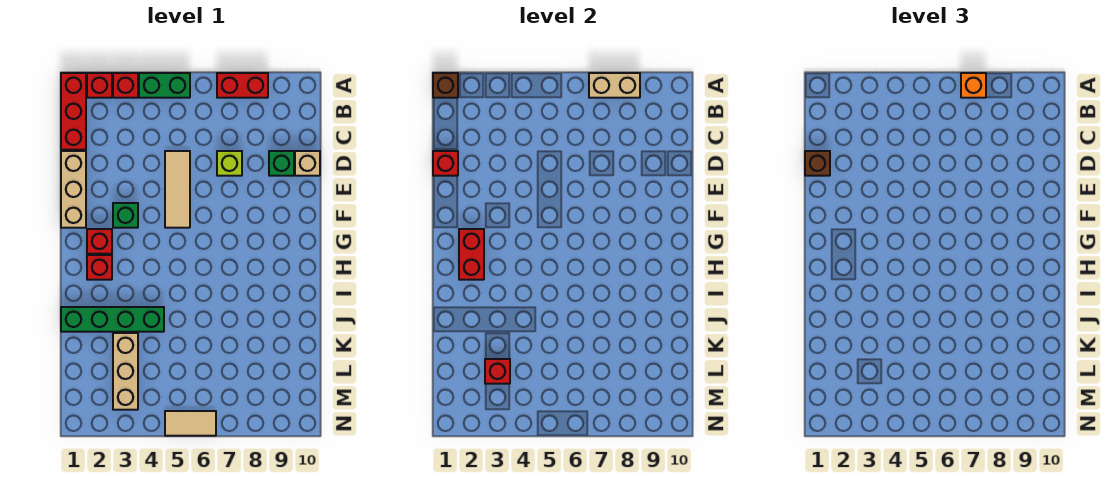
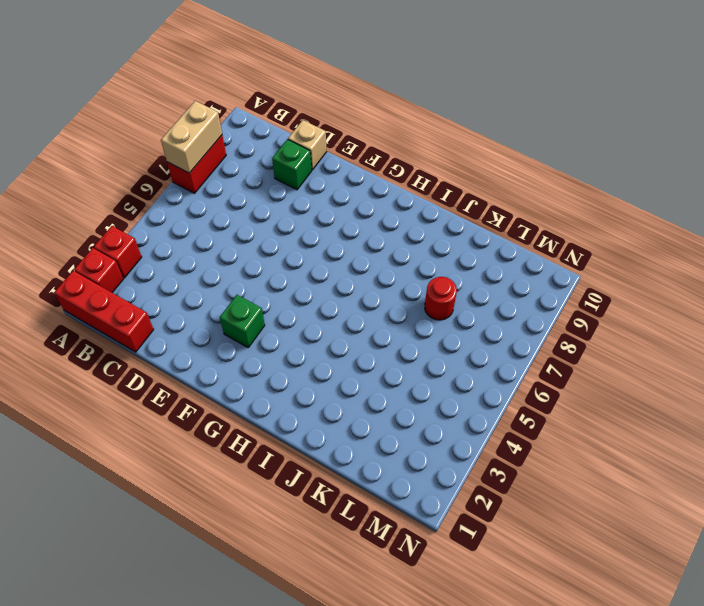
red round brick K7 level 1 -> none
none -> green brick A4:A5 level 1
none -> tan brick D1:F1 level 1
none -> tan tile D5:F5 level 1

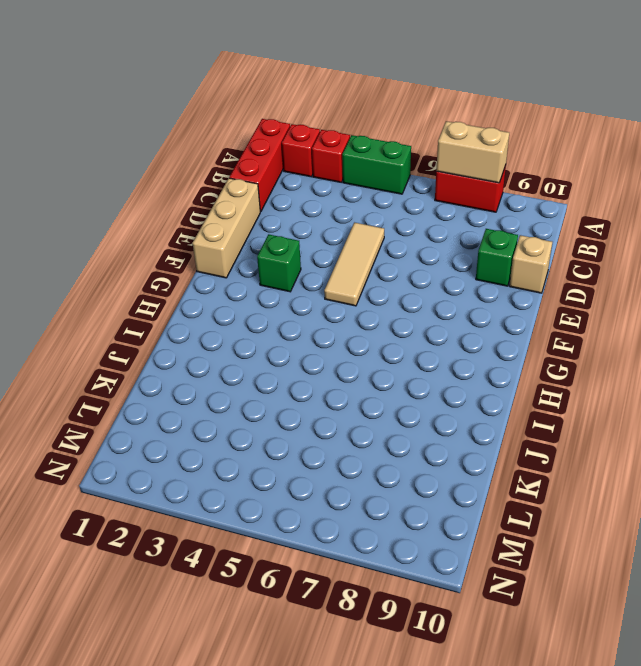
none -> lime brick D7 level 1
none -> red brick G2 level 1
none -> red brick H2 level 1

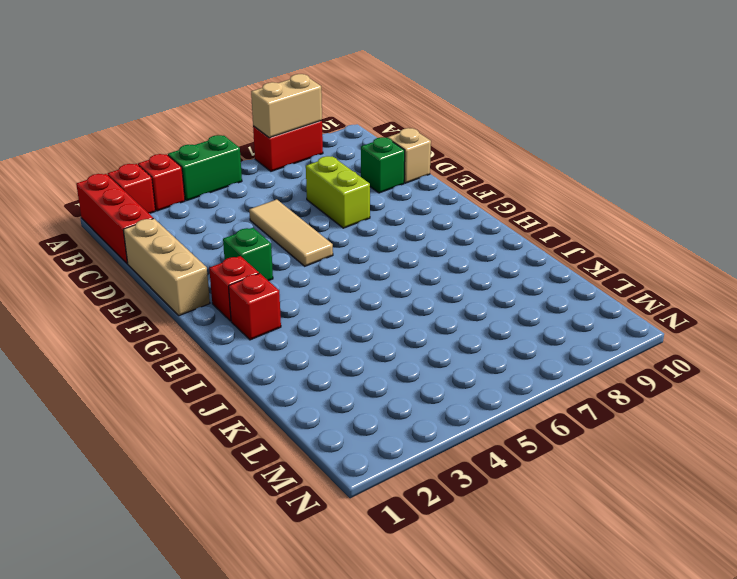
lime brick D7:E7 level 1 -> lime brick D7 level 1
none -> green brick J1:J4 level 1
none -> tan brick K3:M3 level 1
none -> tan tile N5:N6 level 1

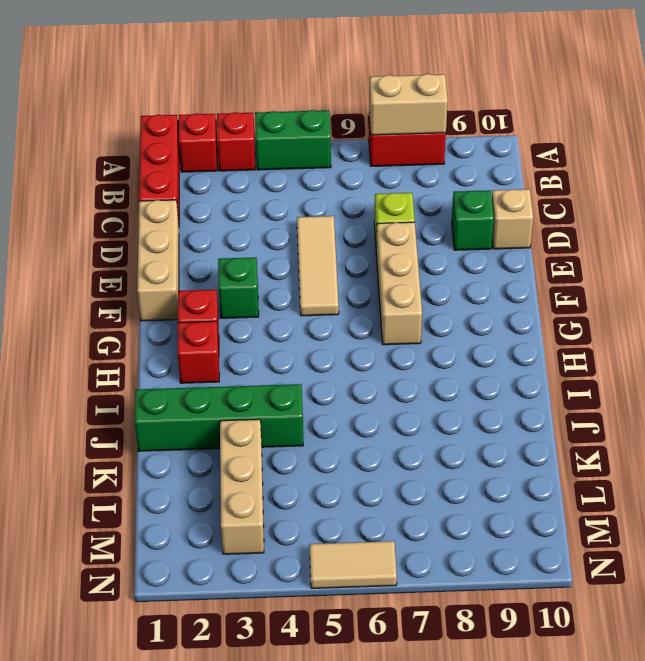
tan brick E7:G7 level 1 -> none
none -> brown brick A1 level 2
none -> red brick D1 level 2
none -> red brick G2:H2 level 2

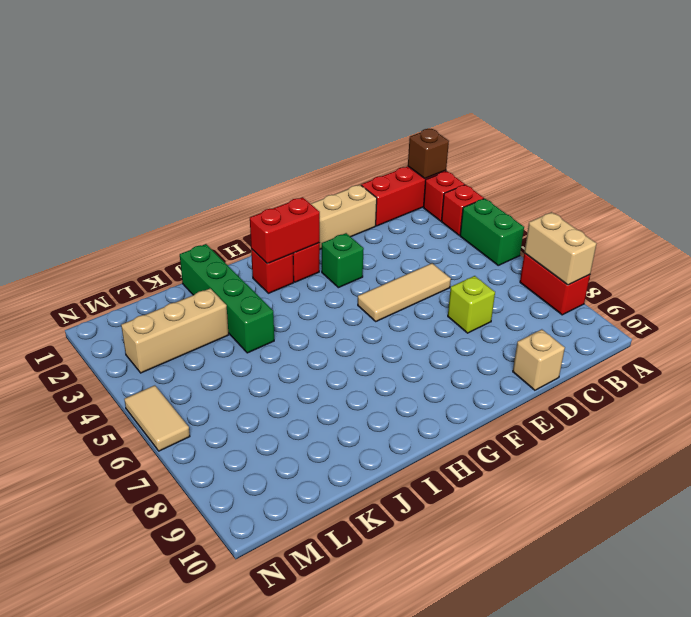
none -> green brick D9 level 1
none -> red brick D1 level 2
none -> red brick L3 level 2

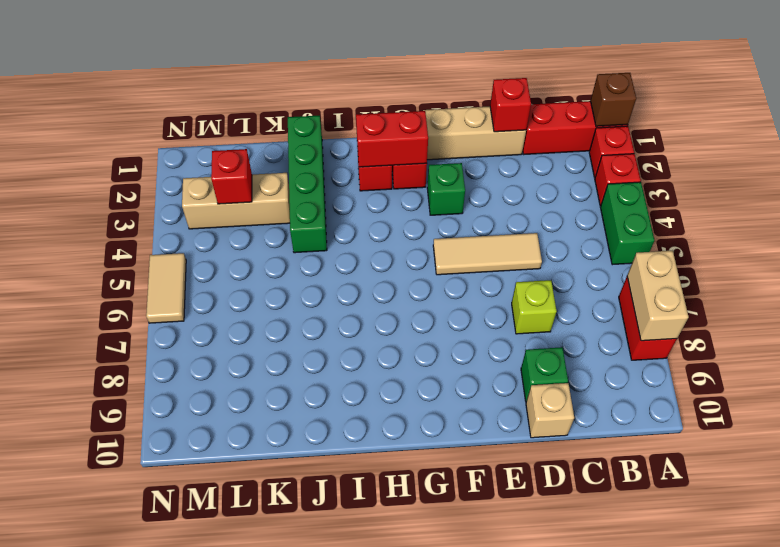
none -> orange brick A7 level 3
none -> brown brick D1 level 3

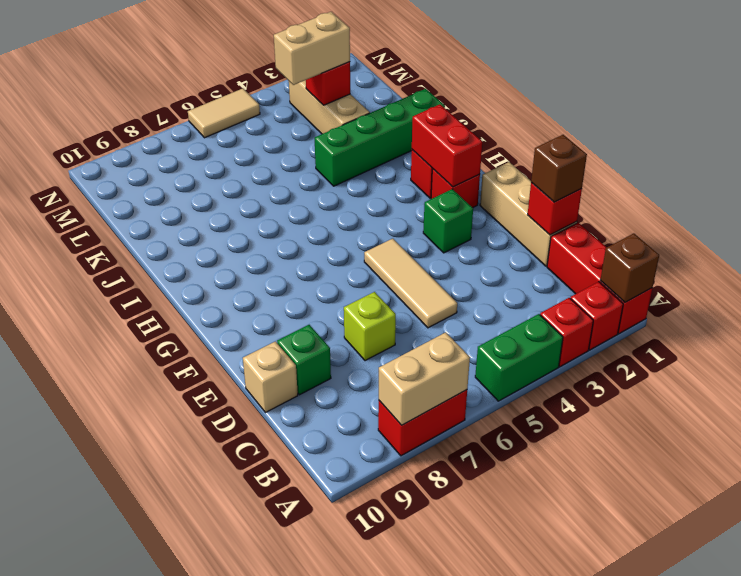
tan brick L3:L4 level 3 -> none
none -> orange brick A7 level 3

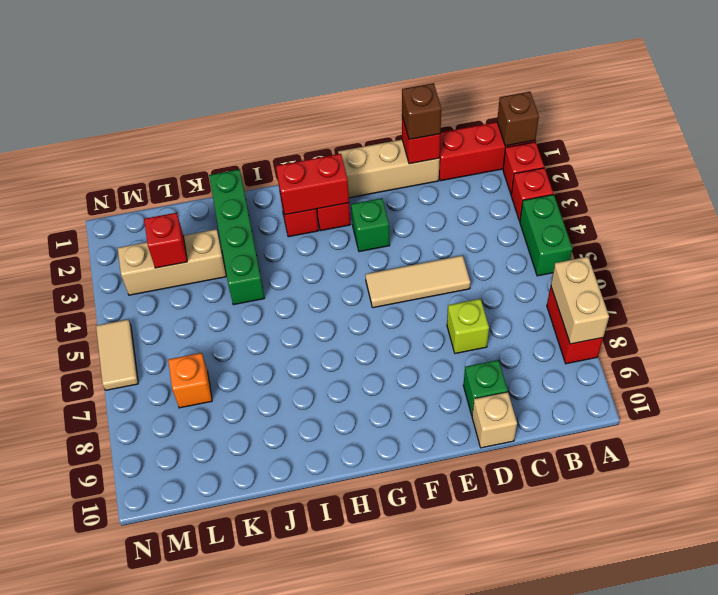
orange brick L7 level 1 -> orange brick A7 level 3

